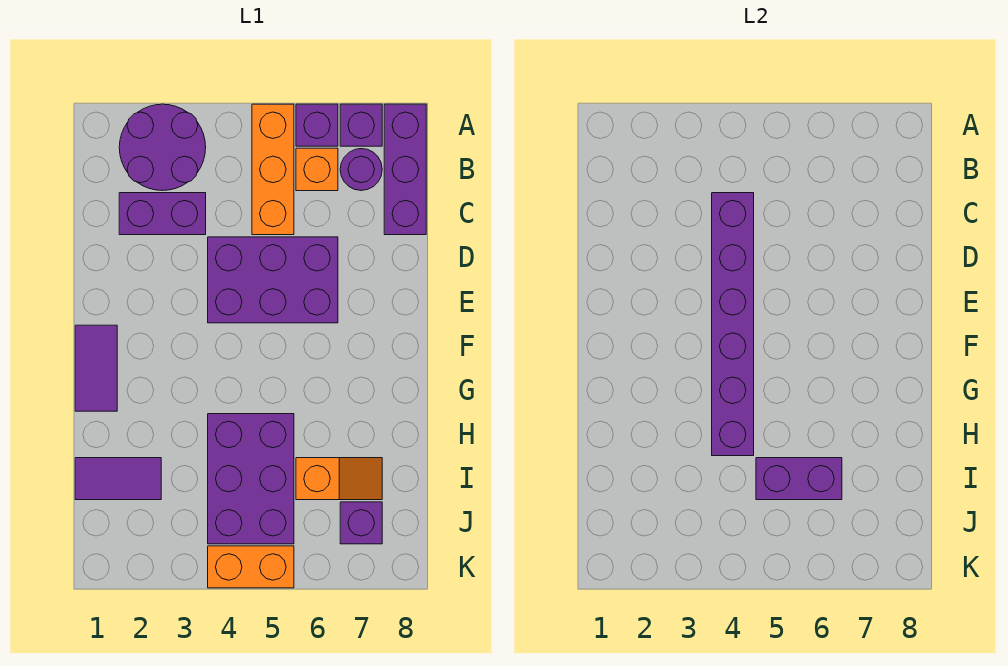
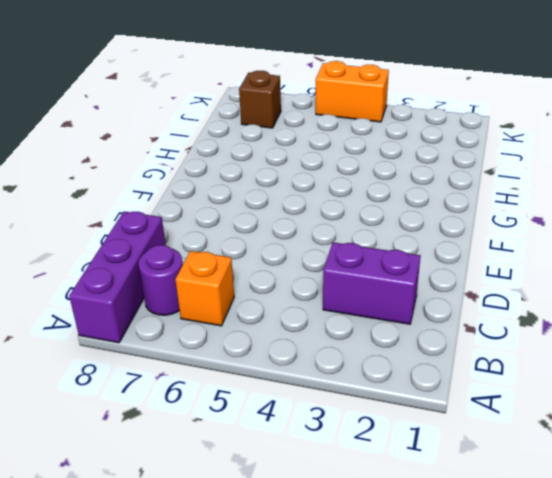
brown brick J7 level 1 -> purple brick J7 level 1
none -> purple round brick A2:B3 level 1
none -> orange brick A5:C5 level 1
none -> purple brick A6 level 1

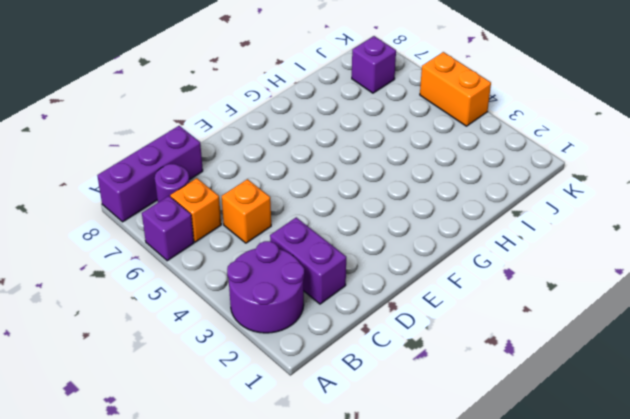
orange brick C5 level 1 -> orange brick A5:C5 level 1
none -> purple brick A7 level 1
none -> purple brick D4:E6 level 1
none -> purple tile F1:G1 level 1

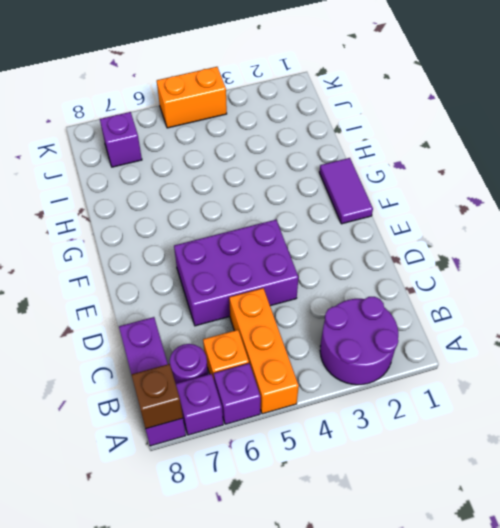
brown brick A8 level 2 -> none
none -> purple brick C2:C3 level 1
none -> purple brick H4:J5 level 1
none -> purple tile I1:I2 level 1

